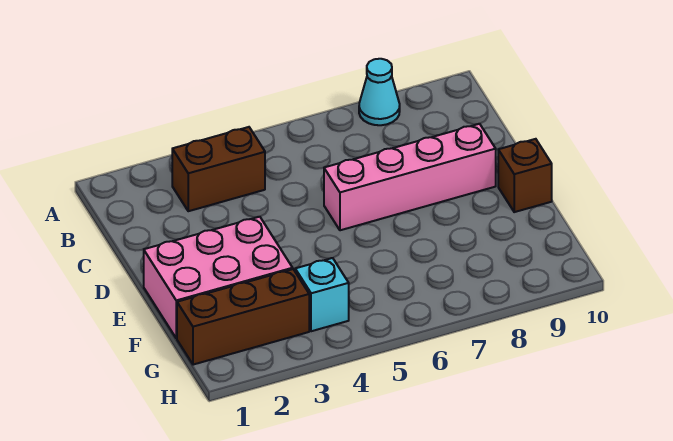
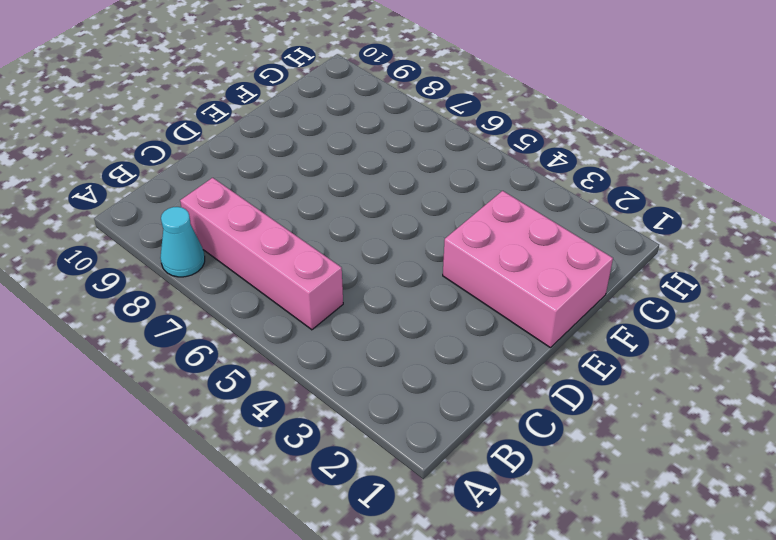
pink brick B5:B8 level 1 -> pink brick D6:D9 level 1
none -> brown brick B3:B4 level 1
none -> brown brick E10 level 1

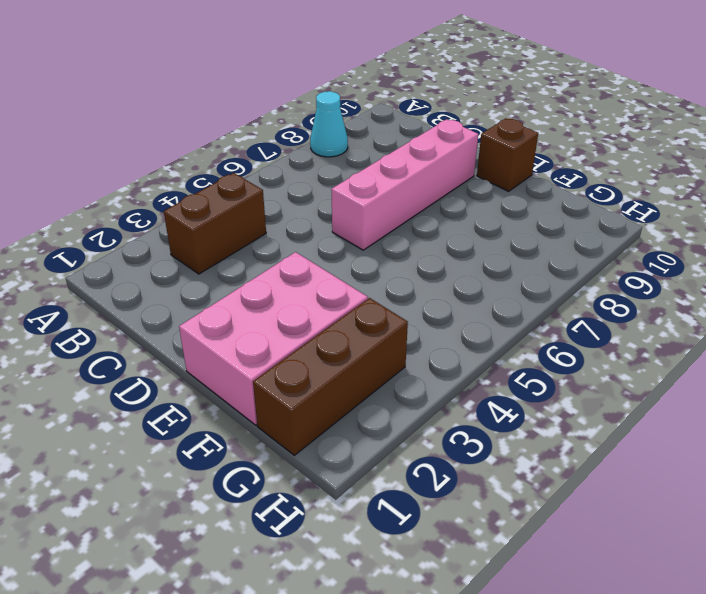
none -> cyan brick G4 level 1

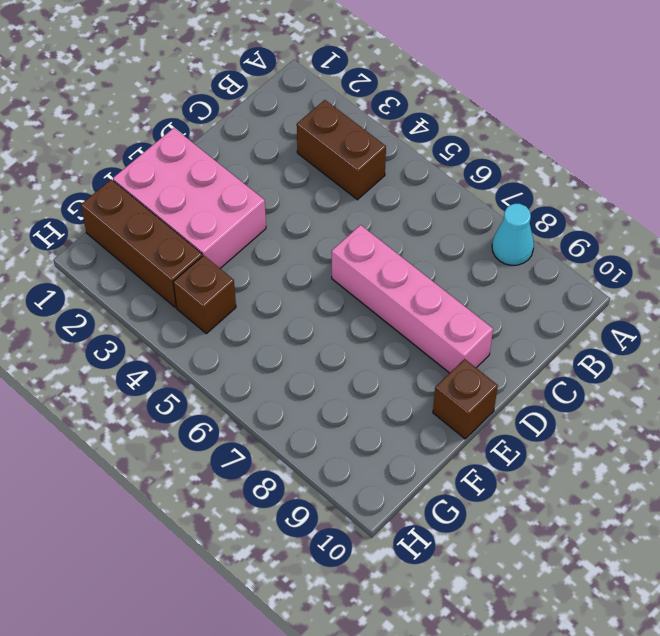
brown brick G4 level 1 -> cyan brick G4 level 1

